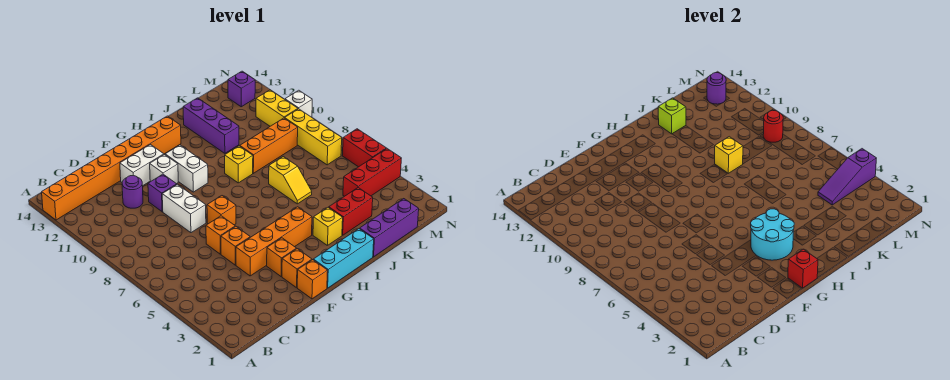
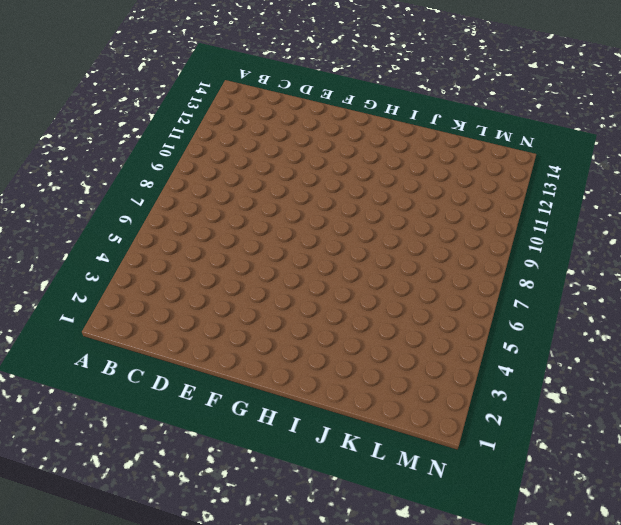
none -> orange brick A13:H13 level 1
none -> purple round brick D11 level 1
none -> orange brick E4:H4 level 1
none -> orange brick E5 level 1

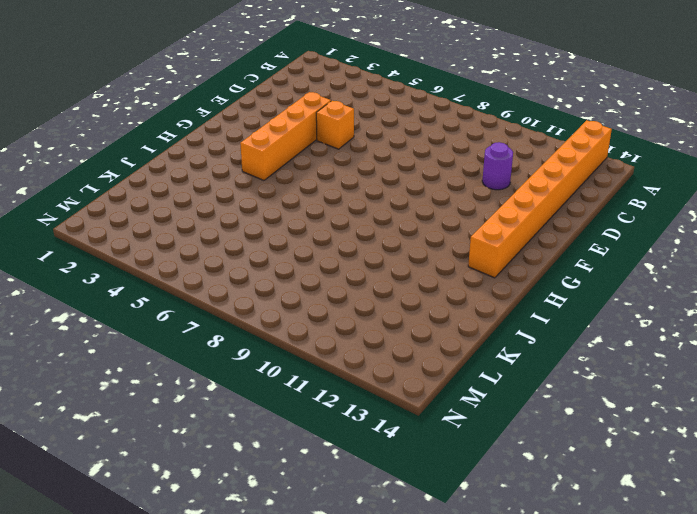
none -> orange brick E6 level 1
none -> white brick E8:E9 level 1
none -> purple brick E10 level 1
none -> white brick E12:F12 level 1

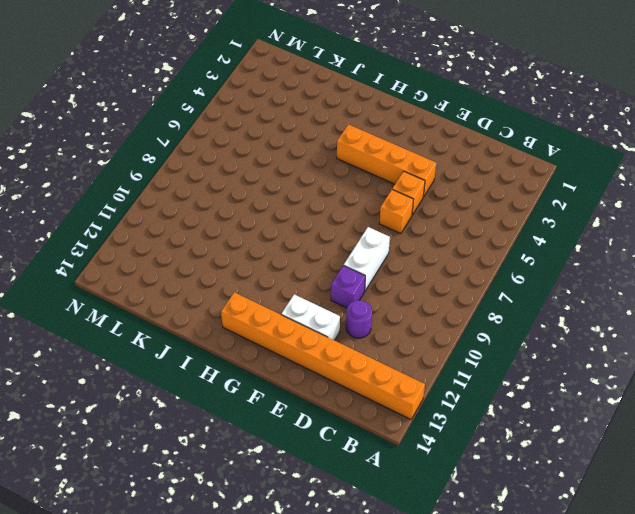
none -> orange brick F1 level 1
none -> orange brick F2 level 1
none -> orange brick F3 level 1
none -> orange brick F7 level 1

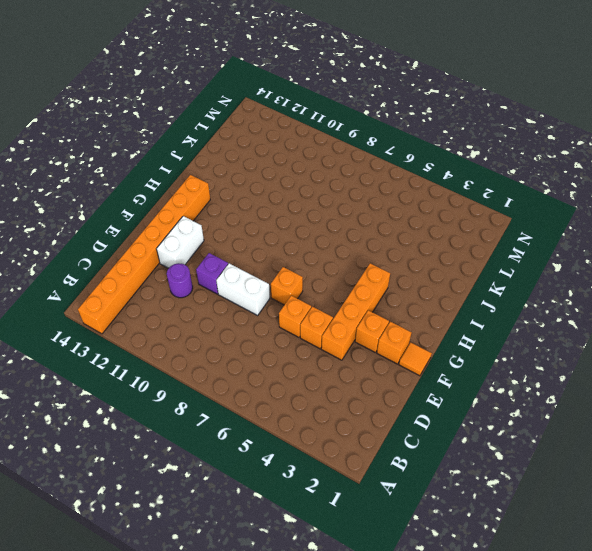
orange tile F1 level 1 -> orange brick F1 level 1
none -> white brick F11 level 1
none -> cyan brick G1:I1 level 1
none -> white brick G10:G11 level 1
none -> yellow brick I3 level 1

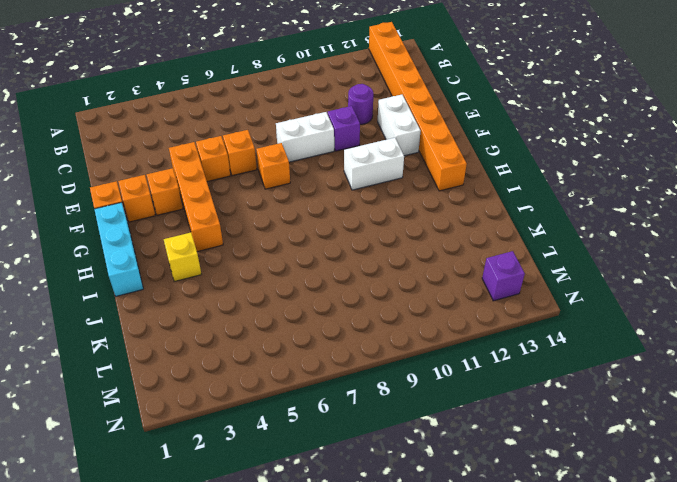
none -> white brick F11 level 1
none -> yellow brick I9 level 1
none -> purple brick J1:L1 level 1
none -> red brick J3:K3 level 1

